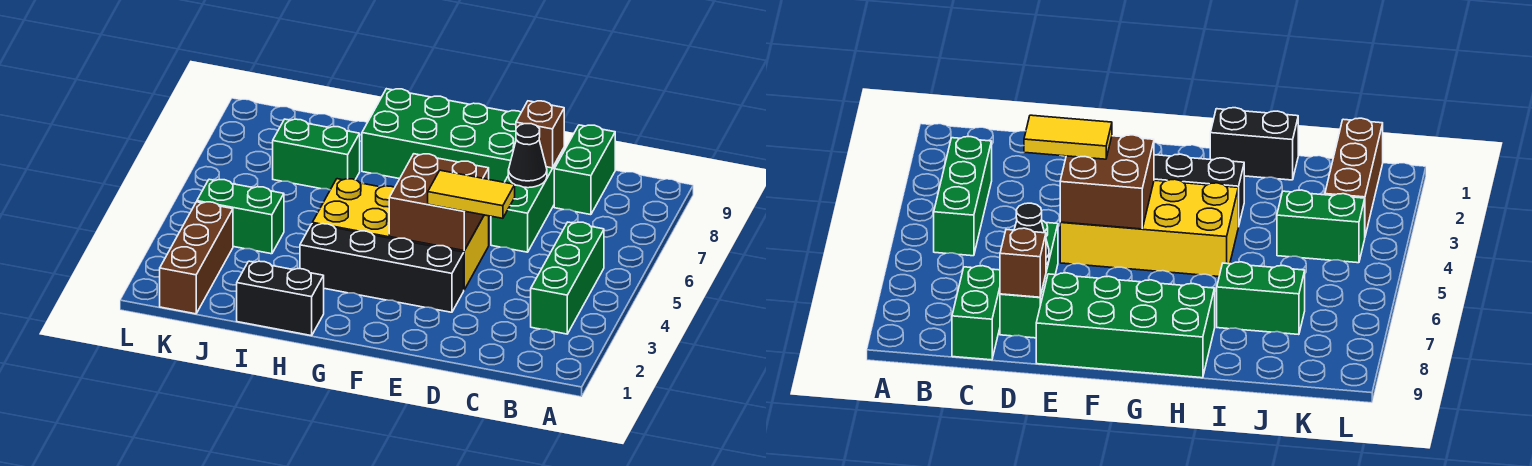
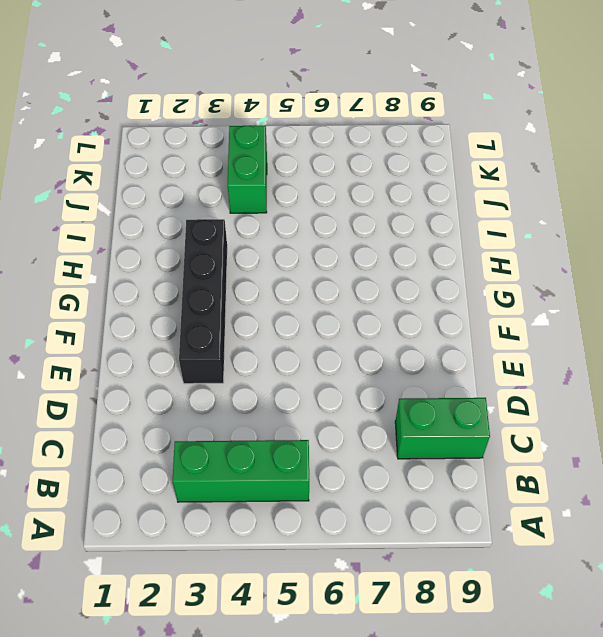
none -> green brick D6:D8 level 1
none -> yellow brick E4:H5 level 1
none -> green brick E8:H9 level 1

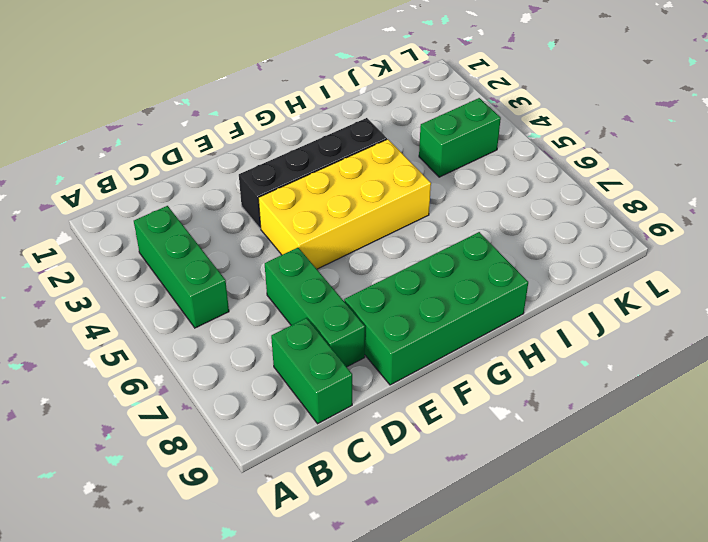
none -> black brick H1:I1 level 1
none -> green brick I7:J7 level 1
none -> brown brick K1:K3 level 1

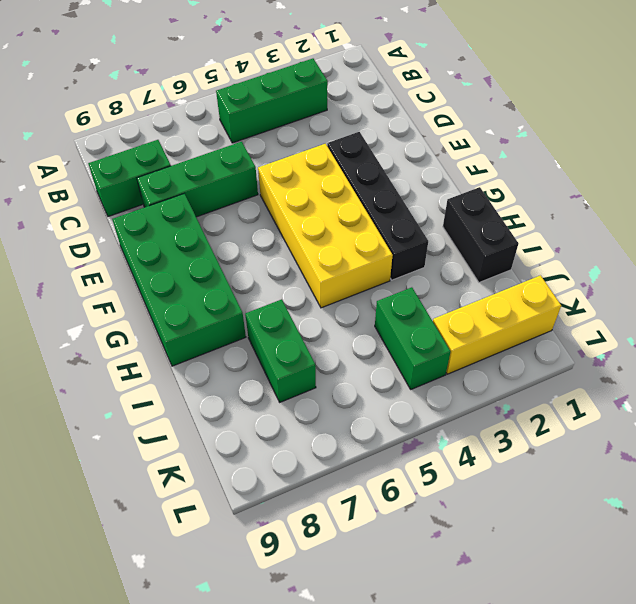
yellow brick K1:K3 level 1 -> brown brick K1:K3 level 1
none -> black cone D7 level 2
none -> brown brick D8 level 2
none -> brown brick E4:F5 level 2

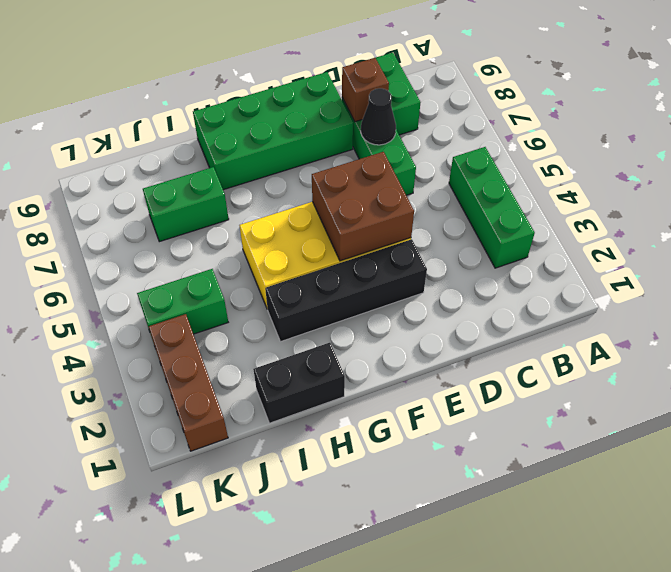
none -> yellow tile D4:E4 level 3

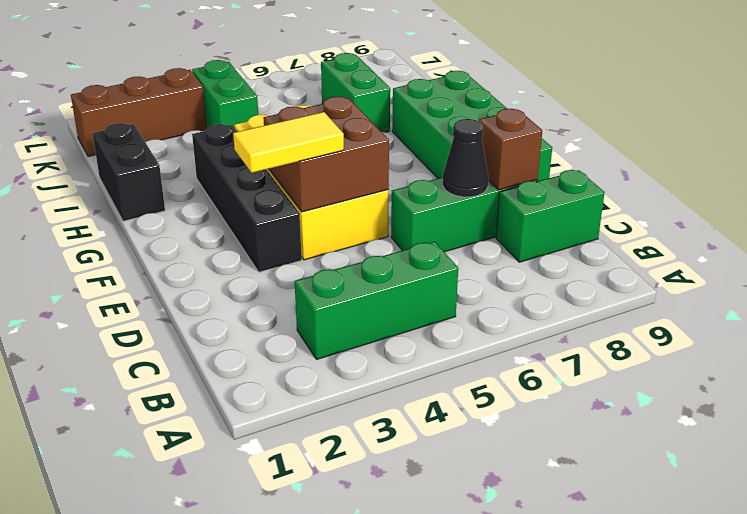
yellow tile E3:E4 level 3 -> yellow tile D4:E4 level 3

